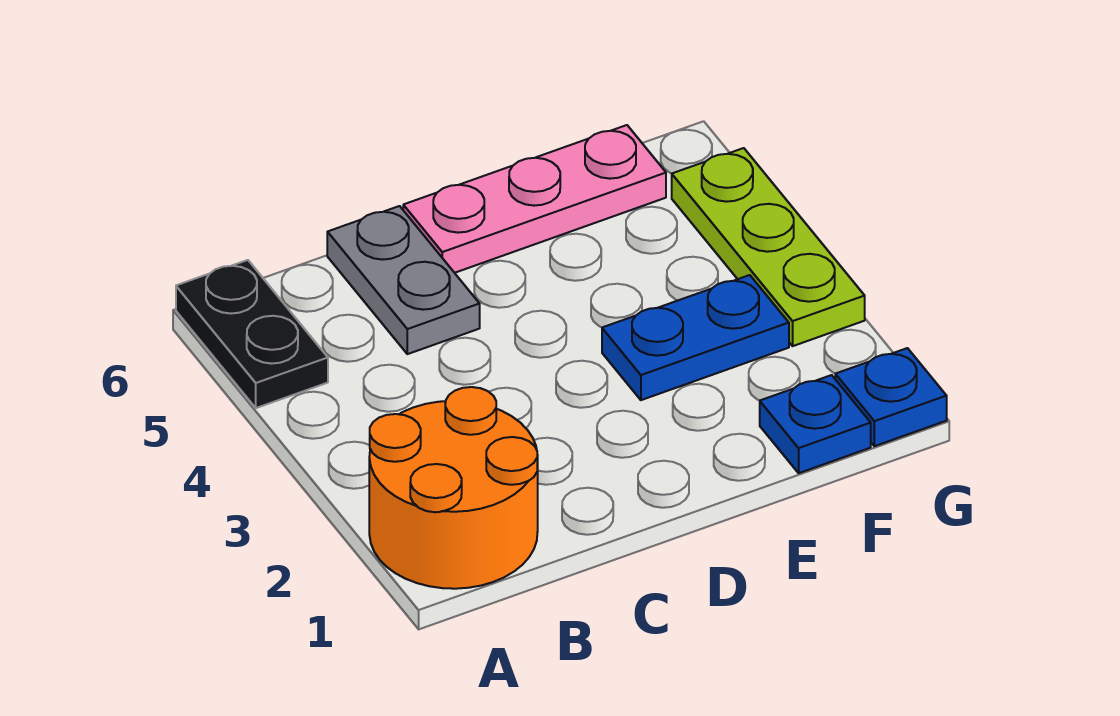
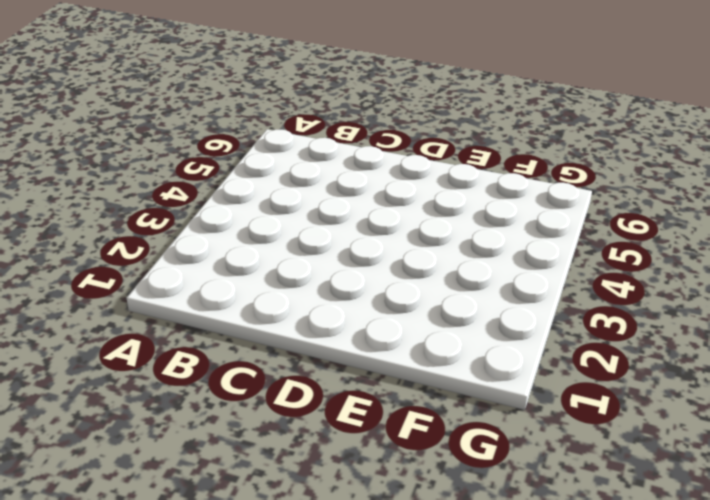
none -> orange round brick A1:B2 level 1
none -> black plate A5:A6 level 1

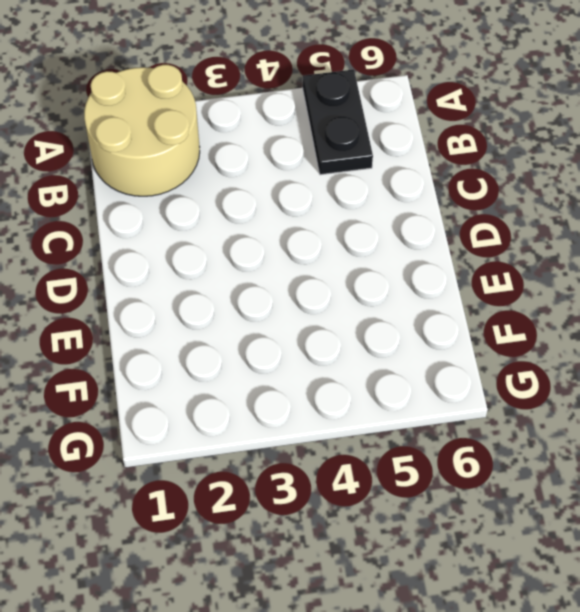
tan round brick A1:B2 level 1 -> orange round brick A1:B2 level 1
black plate A5:B5 level 1 -> black plate A5:A6 level 1
none -> grey plate C5:C6 level 1
none -> pink plate D6:F6 level 1

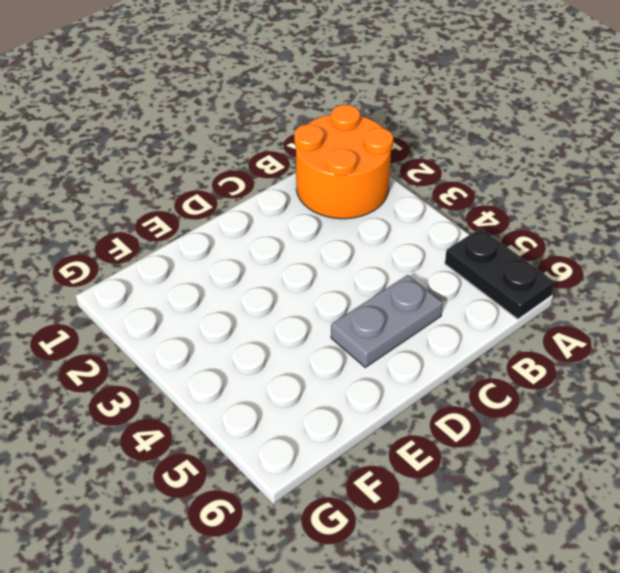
grey plate C5:D5 level 1 -> grey plate C5:C6 level 1
none -> pink plate D6:F6 level 1
none -> blue plate E3:F3 level 1

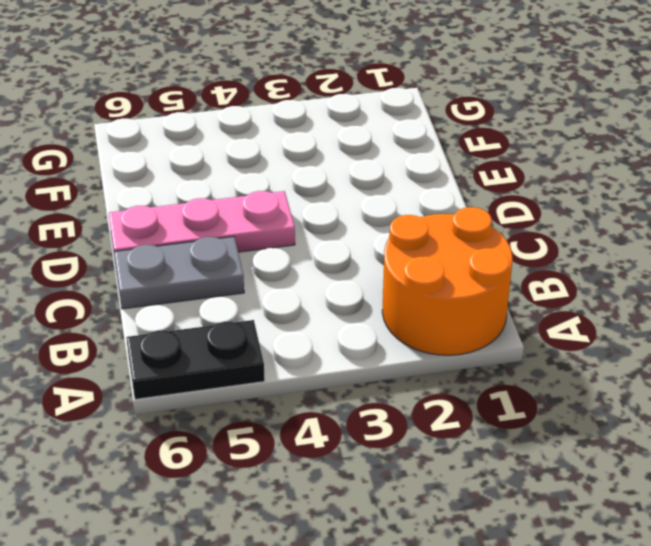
pink plate D4:D6 level 1 -> pink plate D6:F6 level 1
none -> blue plate E3:F3 level 1
none -> blue plate F1 level 1

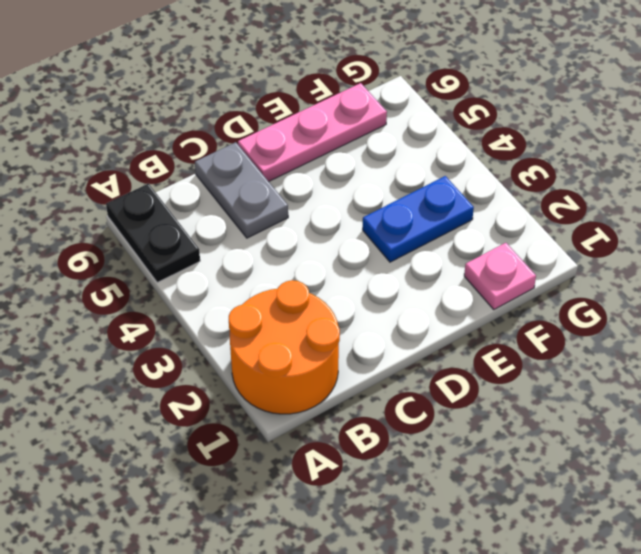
pink plate F1 level 1 -> blue plate F1 level 1
none -> blue plate G1 level 1
none -> lime plate G3:G5 level 1

